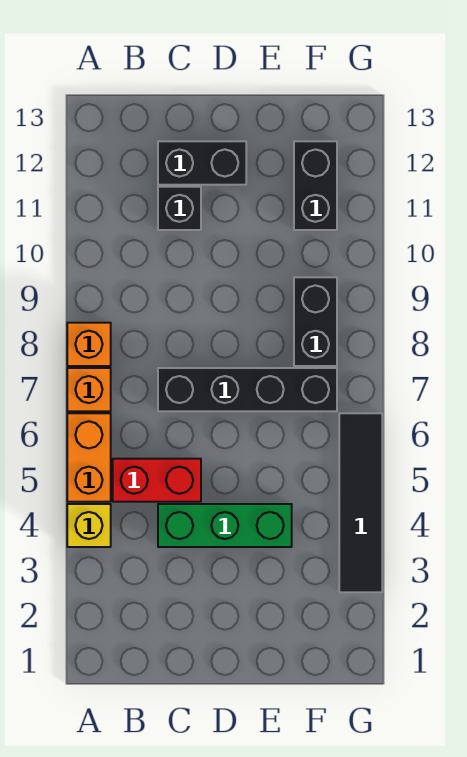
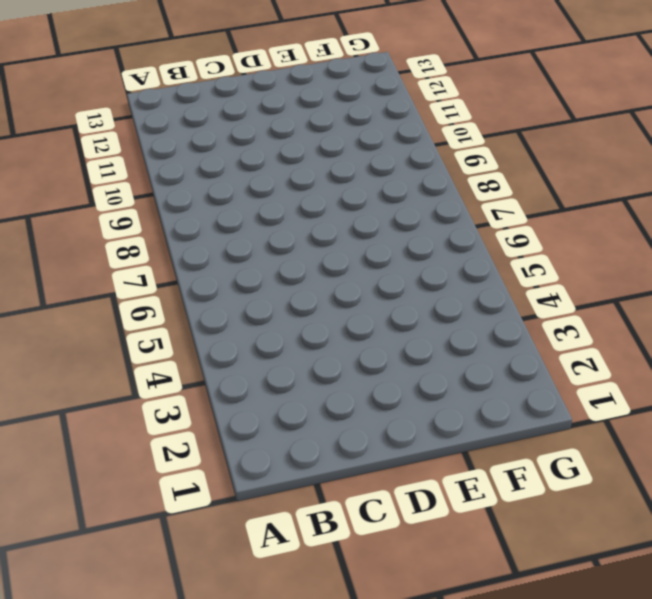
none -> yellow brick A4 level 1
none -> orange brick A5:A6 level 1
none -> orange brick A7 level 1

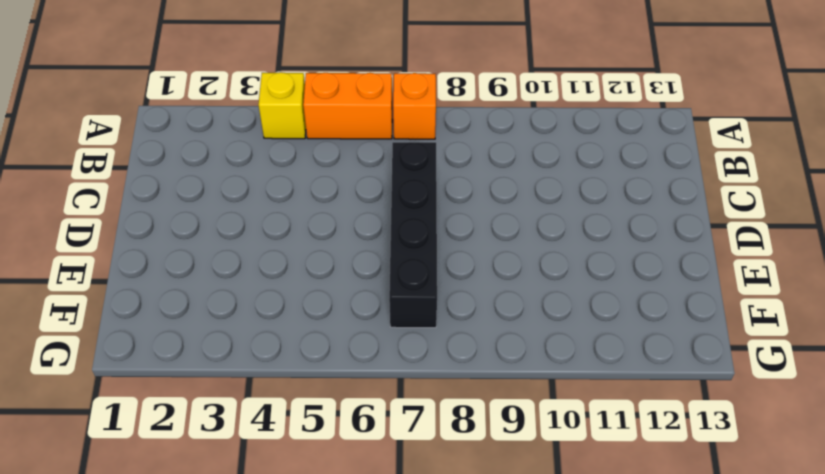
none -> orange brick A8 level 1
none -> red brick B5:C5 level 1
none -> green brick C4:E4 level 1

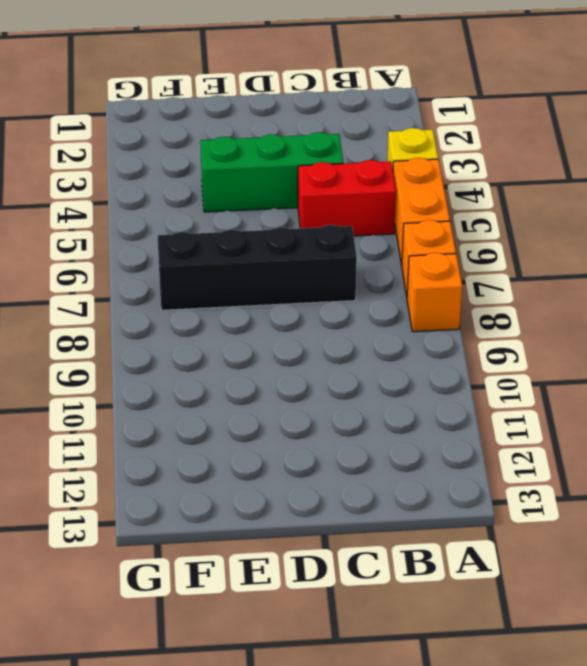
none -> black brick C11 level 1
none -> black brick C12:D12 level 1
none -> black brick F8:F9 level 1

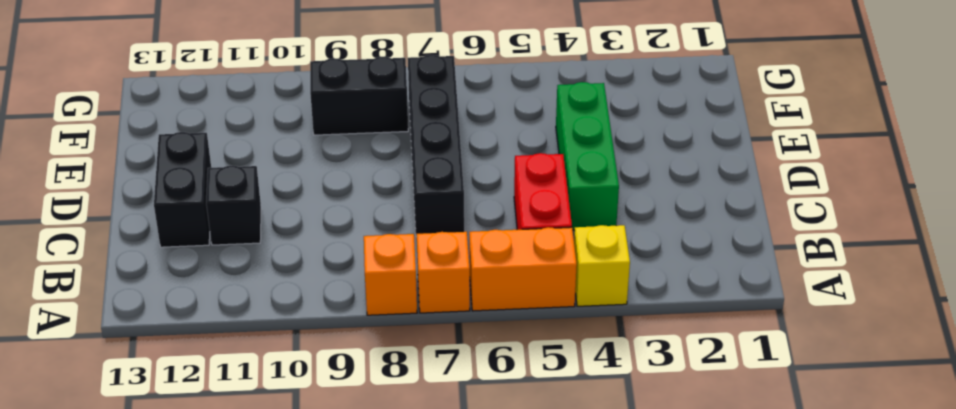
none -> black brick F11:F12 level 1
none -> black tile G3:G6 level 1

